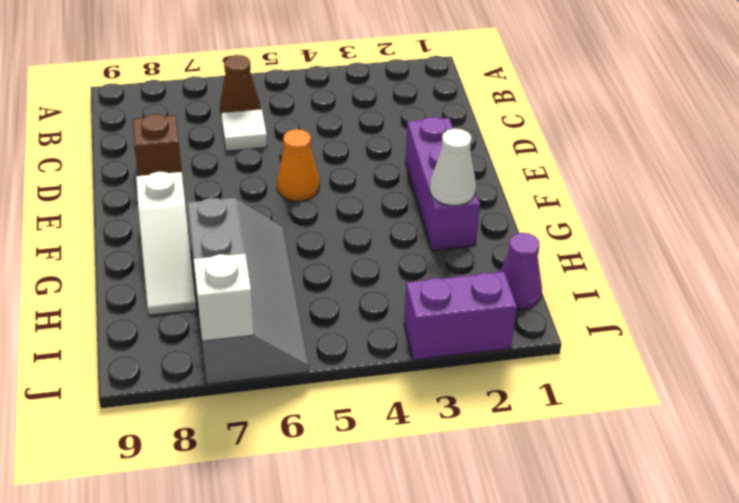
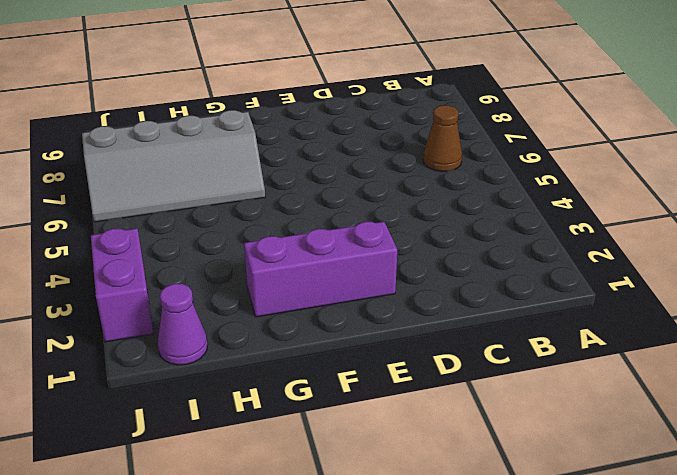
none -> white tile C6 level 1
none -> brown brick D8 level 1

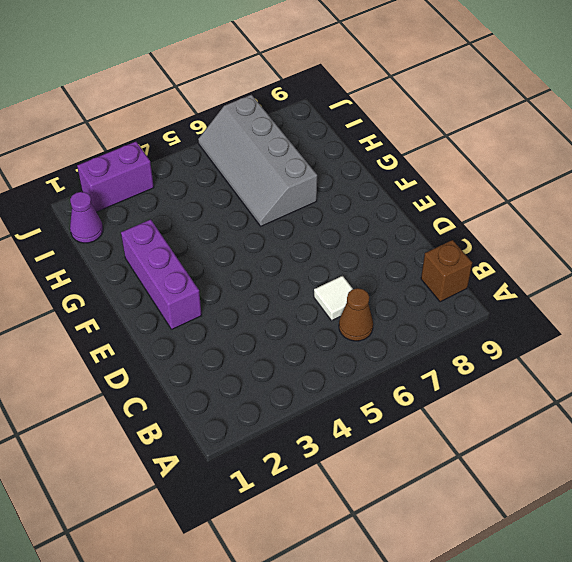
brown brick B9 level 1 -> brown brick D8 level 1
none -> orange cone E5 level 1
none -> white slope F8:H8 level 1 top F

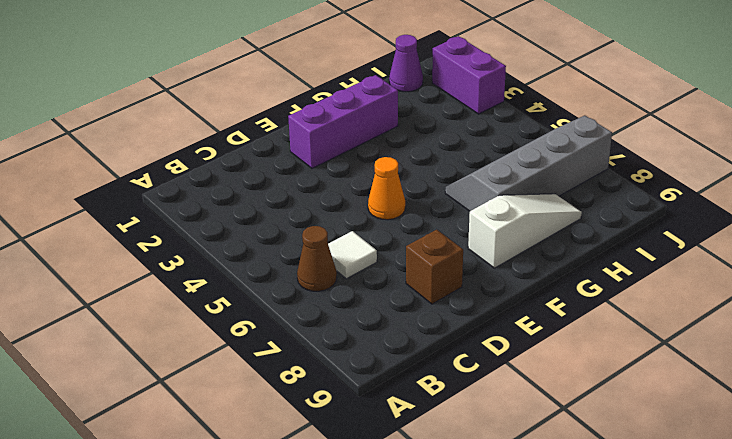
none -> white cone G2 level 2
none -> white brick J7 level 2

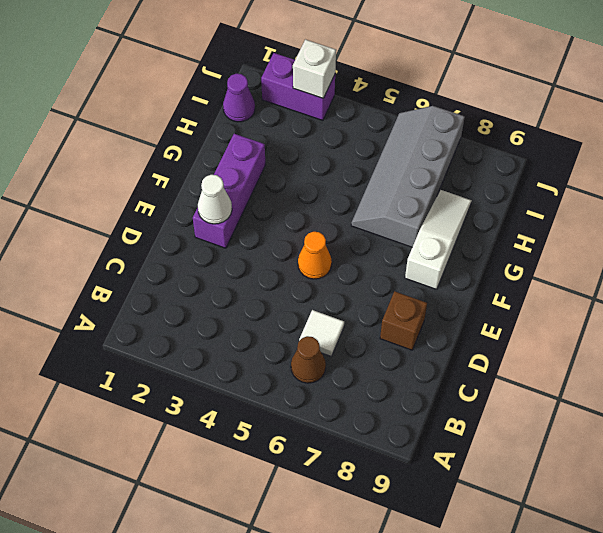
white cone E2 level 2 -> white cone G2 level 2
white brick J3 level 2 -> white brick J7 level 2

